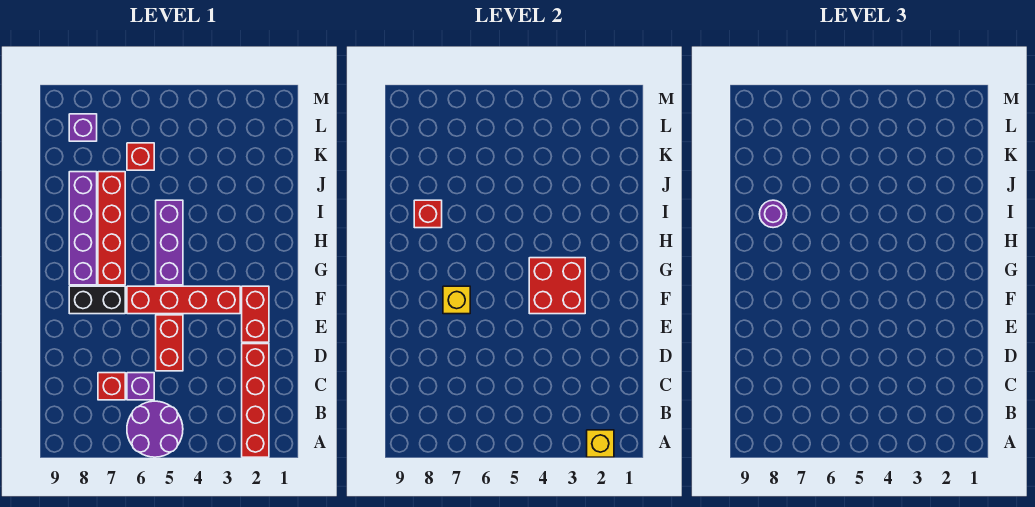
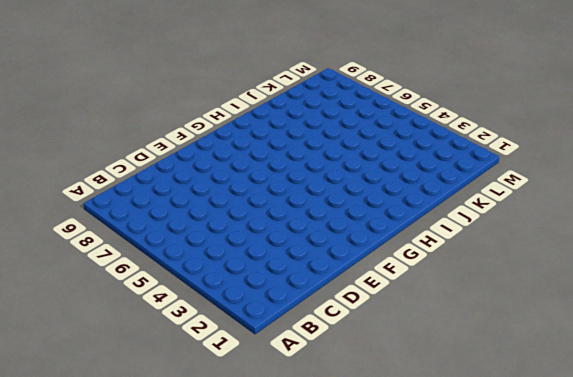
none -> red brick A2:D2 level 1
none -> purple round brick A5:B6 level 1
none -> purple brick C6 level 1

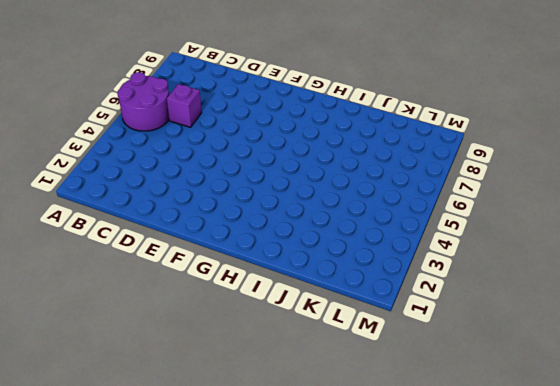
none -> red brick A2:D2 level 1
none -> red brick C7 level 1
none -> red brick D5:E5 level 1

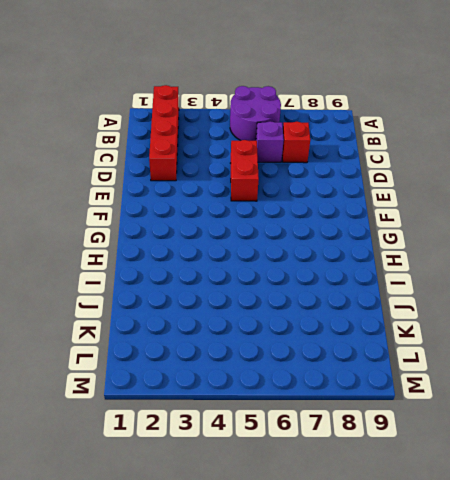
none -> red brick E2:F2 level 1
none -> red brick F3:F6 level 1
none -> black brick F7:F8 level 1

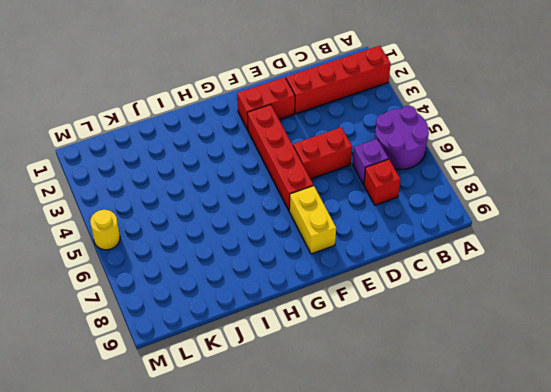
yellow brick F7:F8 level 1 -> black brick F7:F8 level 1
yellow round brick M5 level 1 -> none
none -> purple brick G5:I5 level 1
none -> red brick G7:J7 level 1
none -> purple brick G8:J8 level 1

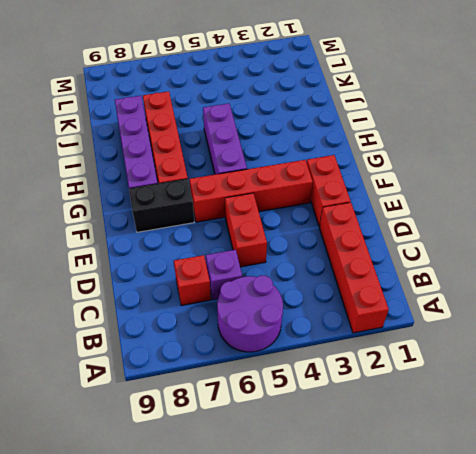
none -> red brick K6 level 1
none -> purple brick L8 level 1
none -> yellow brick A2 level 2

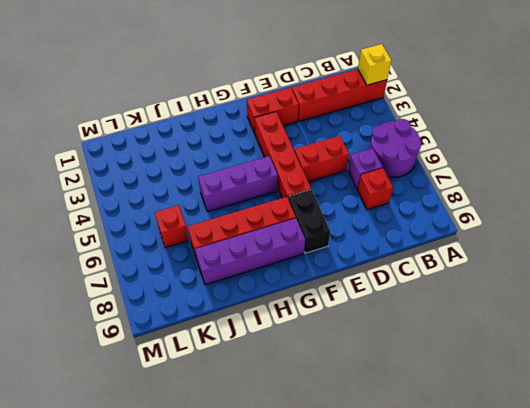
none -> purple brick L8 level 1
none -> red brick F3:G4 level 2
none -> yellow brick F7 level 2

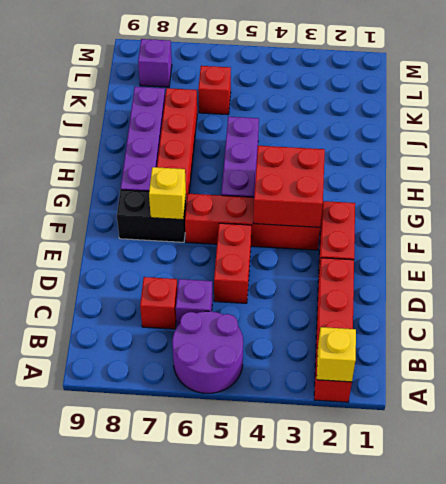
none -> red brick I8 level 2
none -> purple round brick I8 level 3

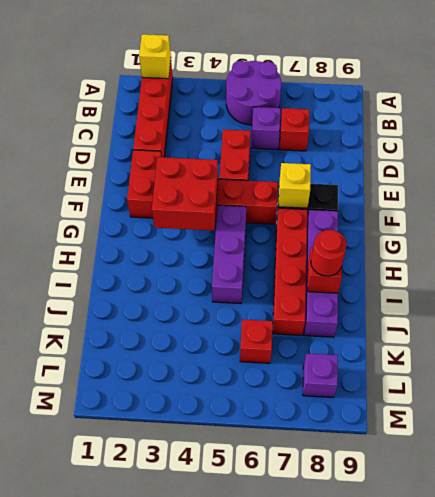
red round brick I8 level 3 -> purple round brick I8 level 3

